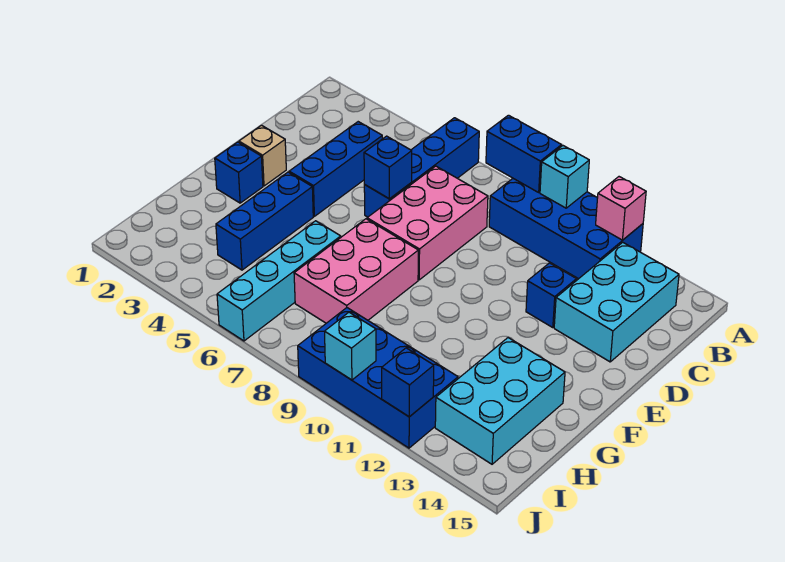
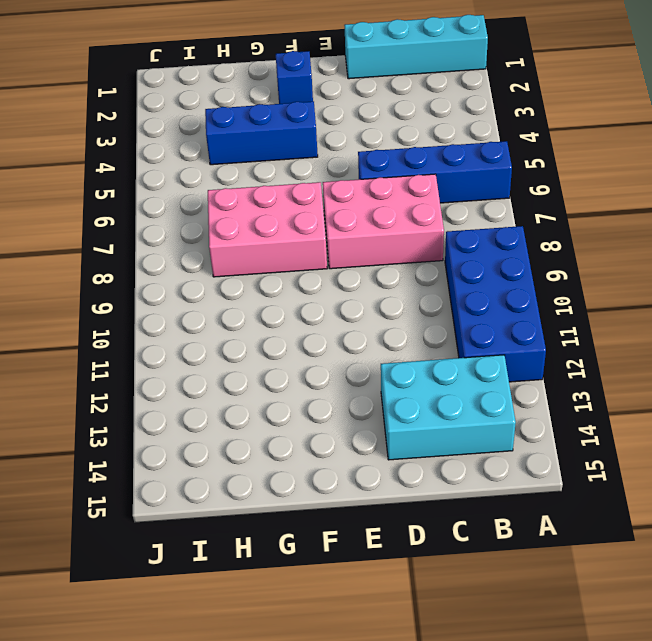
cyan brick A1:D1 level 1 -> cyan brick G6:J6 level 1
none -> blue brick C4:E4 level 1
none -> blue brick D12 level 1
none -> tan brick E2 level 1

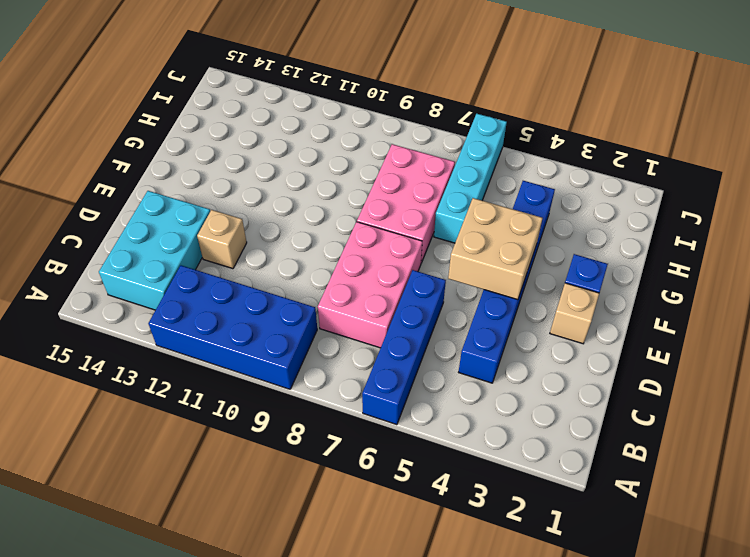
tan brick D12 level 1 -> blue brick D12 level 1
tan brick E4:F5 level 2 -> none
none -> cyan brick G13:I14 level 1
none -> blue brick I9:J12 level 1
none -> blue brick A8:A9 level 2

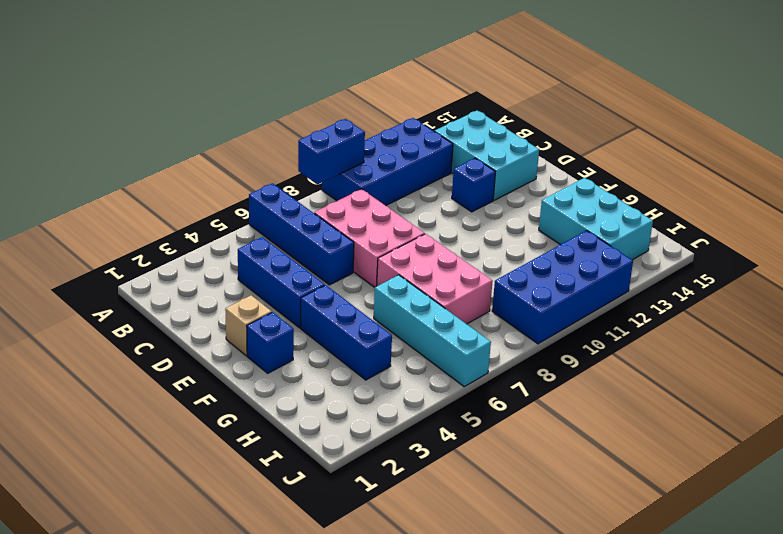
none -> cyan brick A10 level 2
none -> pink brick A12 level 2
none -> blue brick D6 level 2

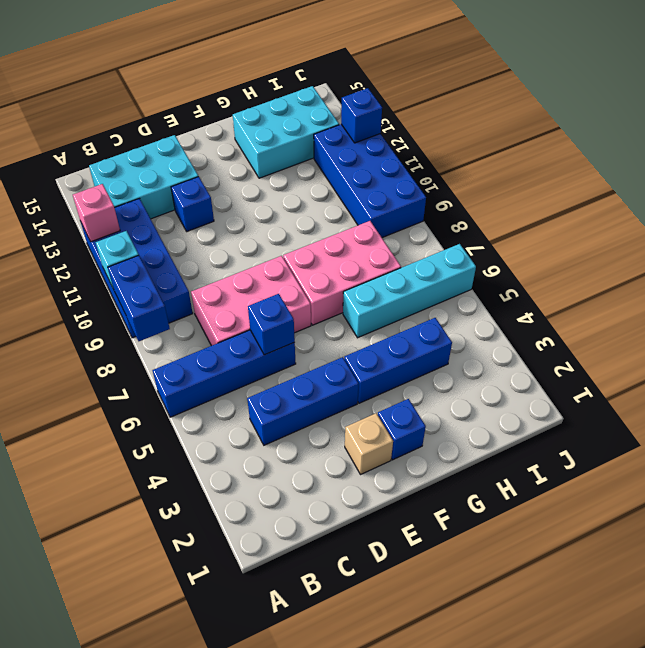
none -> cyan brick J10 level 2

